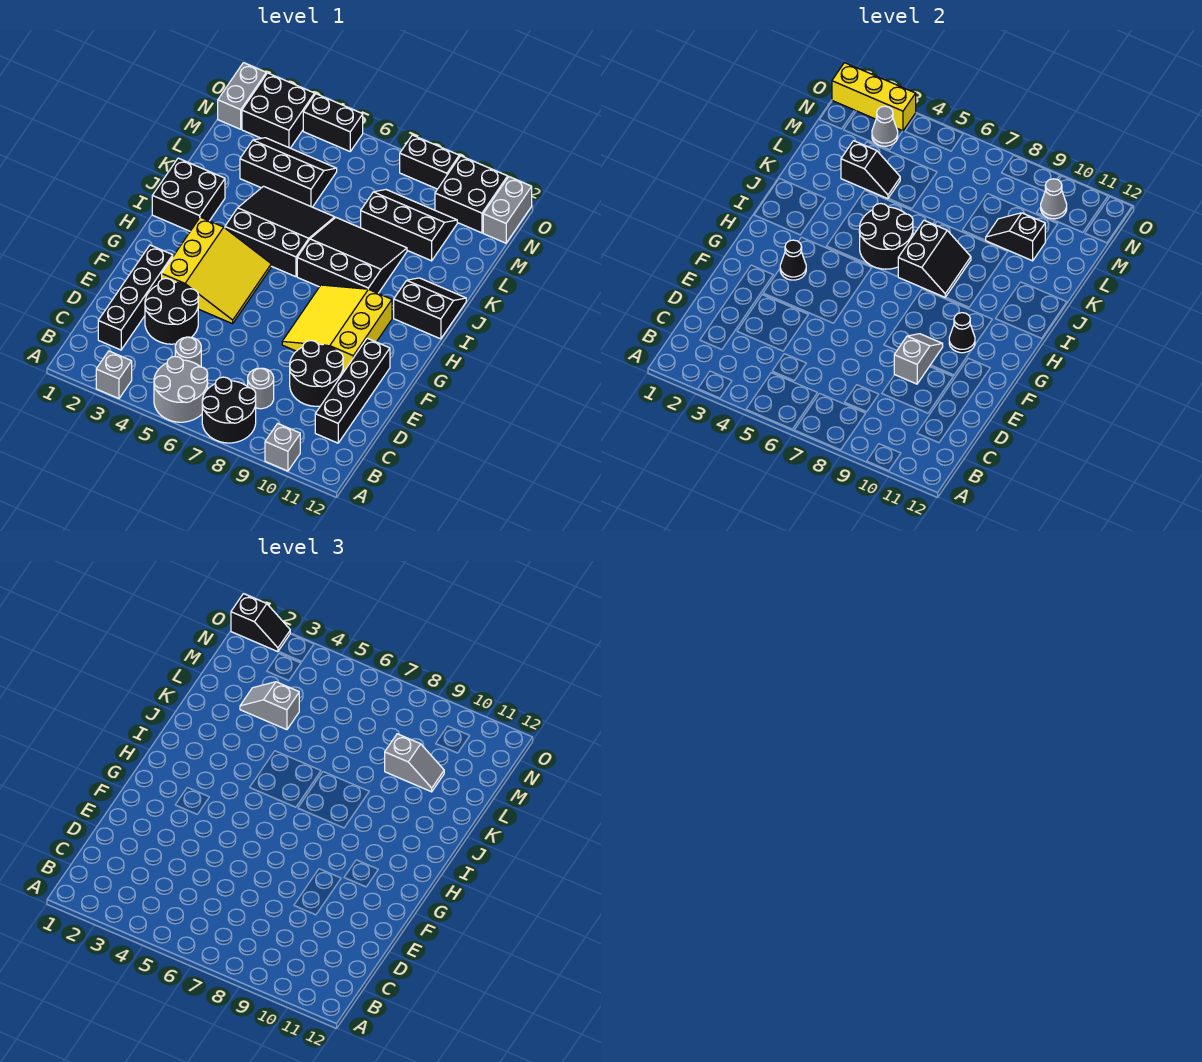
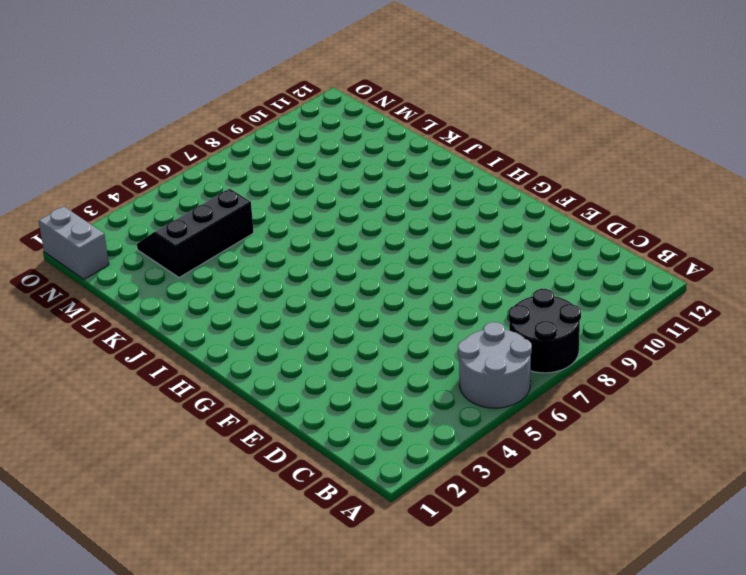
none -> grey brick A3 level 1
none -> grey brick A10 level 1
none -> black brick C2:F2 level 1
none -> grey round brick C5 level 1

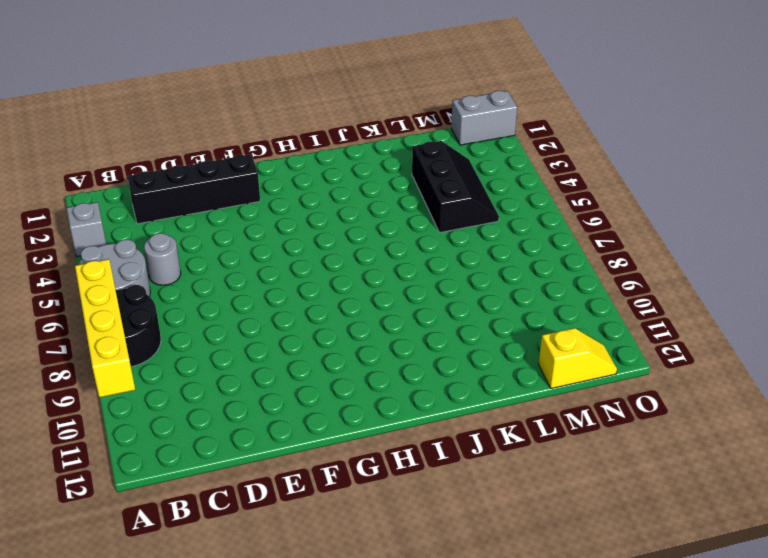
yellow brick A7:A10 level 2 -> none
yellow slope M12:N12 level 1 top M -> grey brick N12:O12 level 1
none -> grey brick A10 level 1
none -> grey round brick C8 level 1
none -> black brick C11:F11 level 1
none -> black round brick D3:E4 level 1

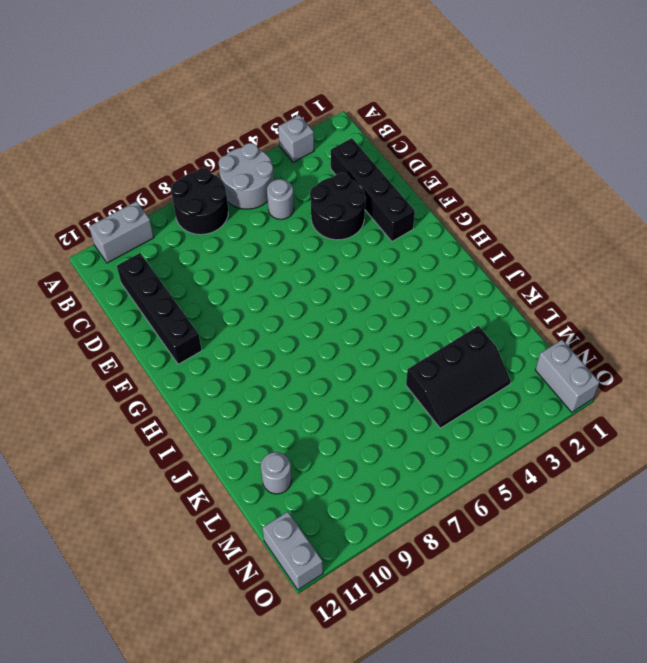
grey brick A10:A11 level 1 -> grey brick A10 level 1
grey round brick L11 level 1 -> grey round brick C8 level 1
none -> black round brick D9:E10 level 1
none -> yellow slope F3:H5 level 1 top 3
none -> yellow slope F8:H10 level 1 top 10
none -> black brick I1:J2 level 1

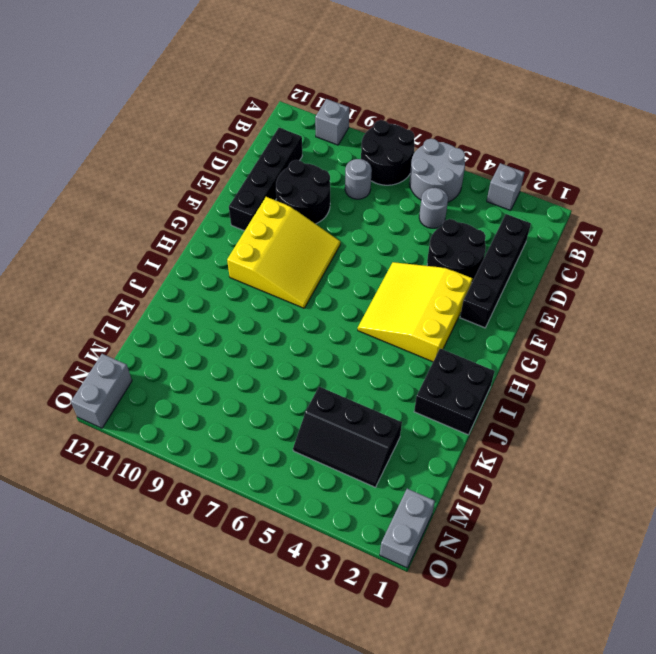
none -> black slope I4:K6 level 1 top I
none -> black slope I7:K9 level 1 top I
none -> black slope I11:J12 level 1 top I
none -> black slope L8:M10 level 1 top L

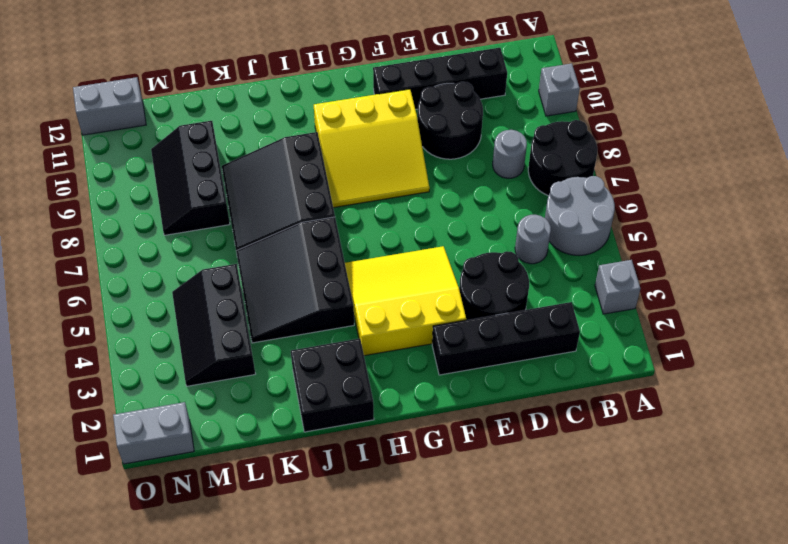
none -> black slope I11:J12 level 1 top I
none -> black brick N2:O3 level 1
none -> black brick N10:O11 level 1
none -> black brick O4:O5 level 1

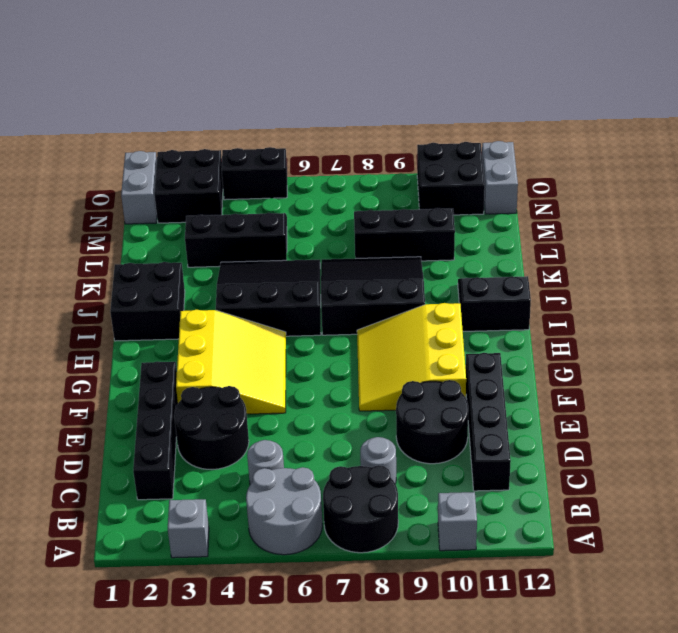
none -> black brick O8:O9 level 1
none -> grey slope E9:F9 level 2 top E
none -> black cone G3 level 2
none -> black cone G10 level 2

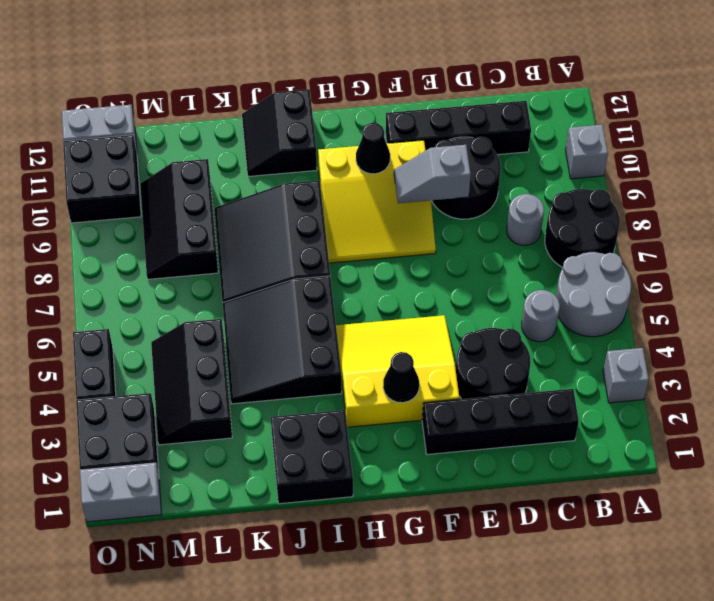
none -> black brick O8:O9 level 1
none -> black round brick I5:J6 level 2
none -> black slope I7:J8 level 2 top 7
none -> black slope L3:L4 level 2 top 3

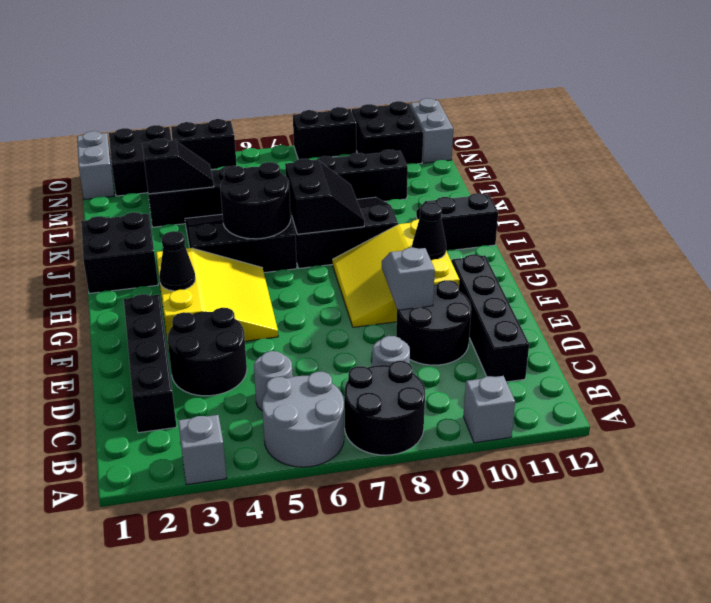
none -> black slope L9:L10 level 2 top 10
none -> grey cone N3 level 2
none -> grey cone N10 level 2
none -> yellow brick O1:O3 level 2

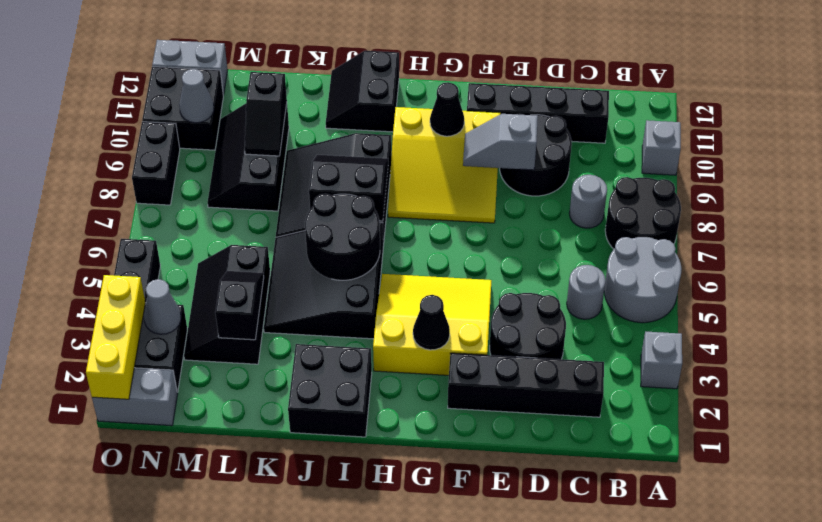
none -> grey slope L3:L4 level 3 top 4
none -> grey slope L9:L10 level 3 top 9
none -> black slope O1:O2 level 3 top 1

